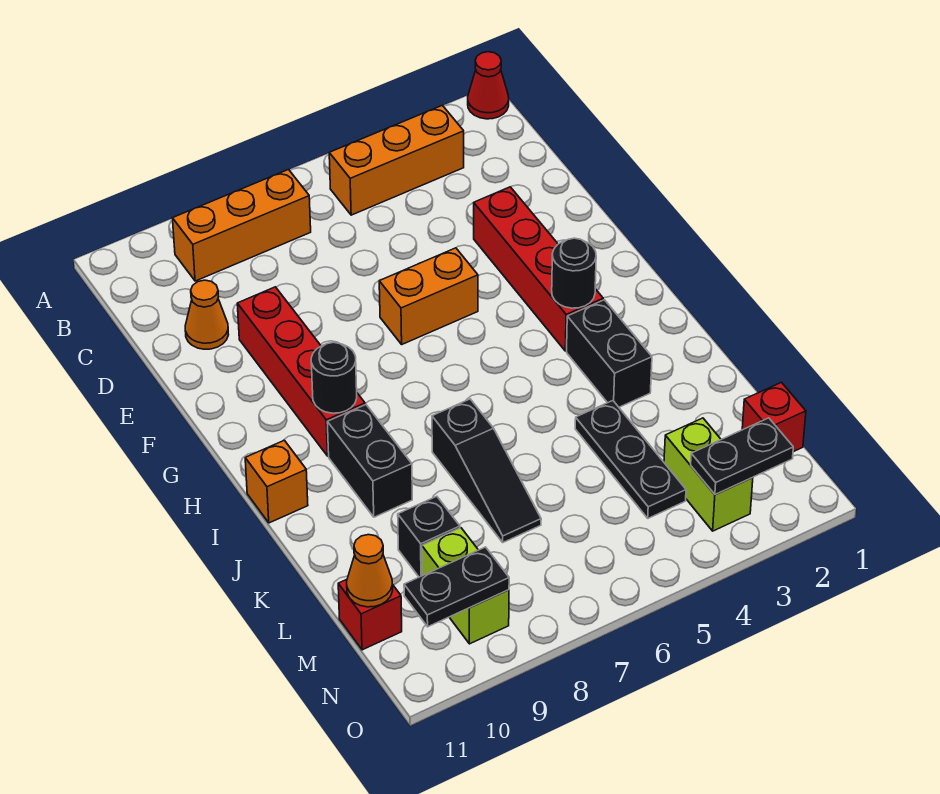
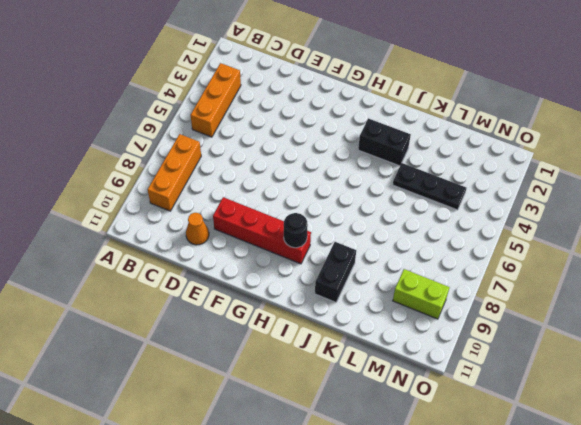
black brick J9:J10 level 1 -> black brick I9:J9 level 1
none -> red cone A1 level 1
none -> red brick E3:H3 level 1
none -> orange brick F5:F6 level 1

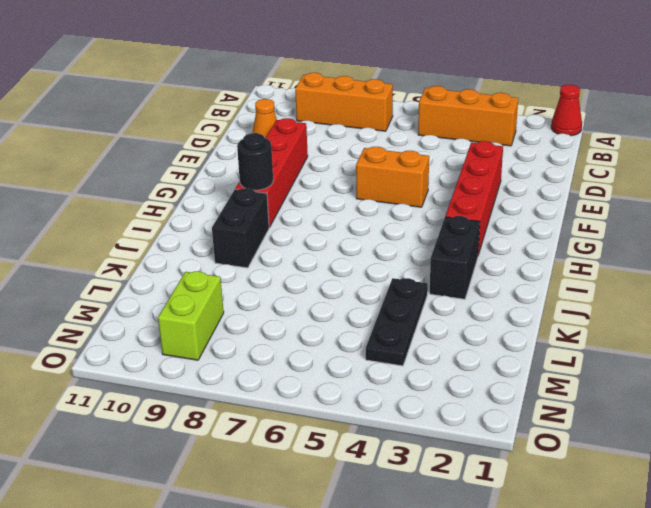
none -> orange brick I11 level 1
none -> black slope J7:L7 level 1 top J
none -> black brick L9 level 1

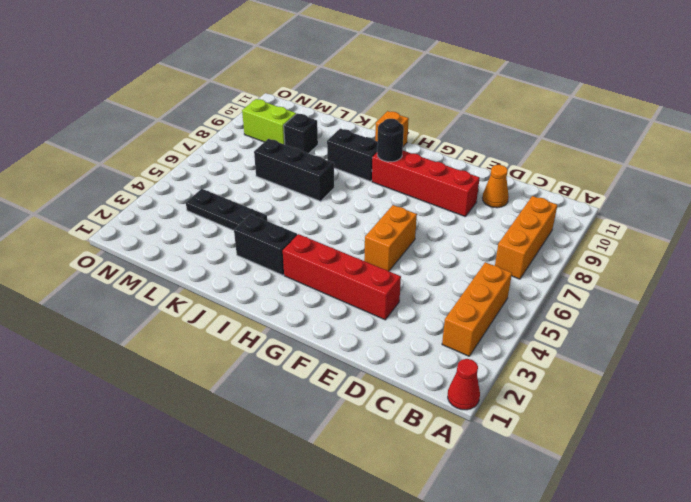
black brick J7:L7 level 1 -> black slope J7:L7 level 1 top J
none -> red brick M1 level 1
none -> lime brick M3:N3 level 1
none -> red brick M11 level 1

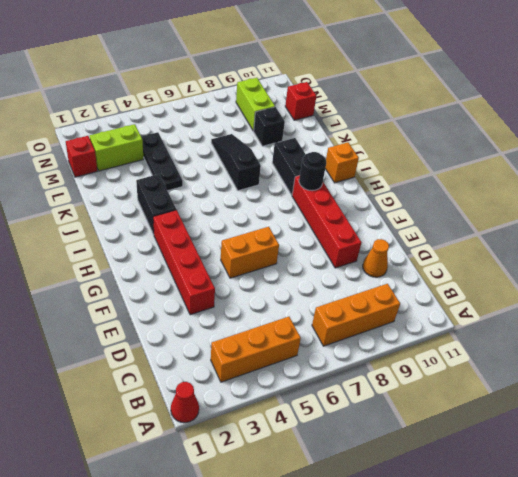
lime brick M2:M3 level 1 -> lime brick M3:N3 level 1
none -> black round brick H3 level 2
none -> orange cone M11 level 2
none -> black plate N2:N3 level 2

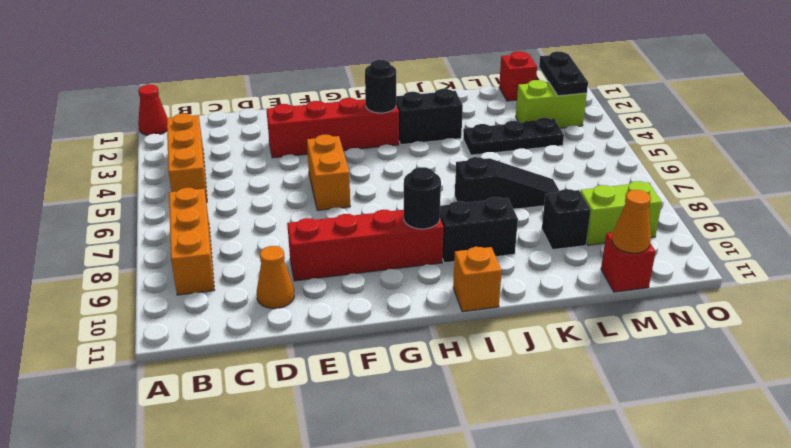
none -> black plate N9:N10 level 2

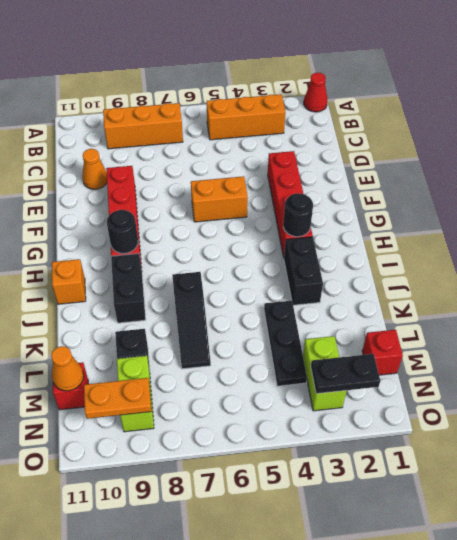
orange plate N9:N10 level 2 -> black plate N9:N10 level 2

